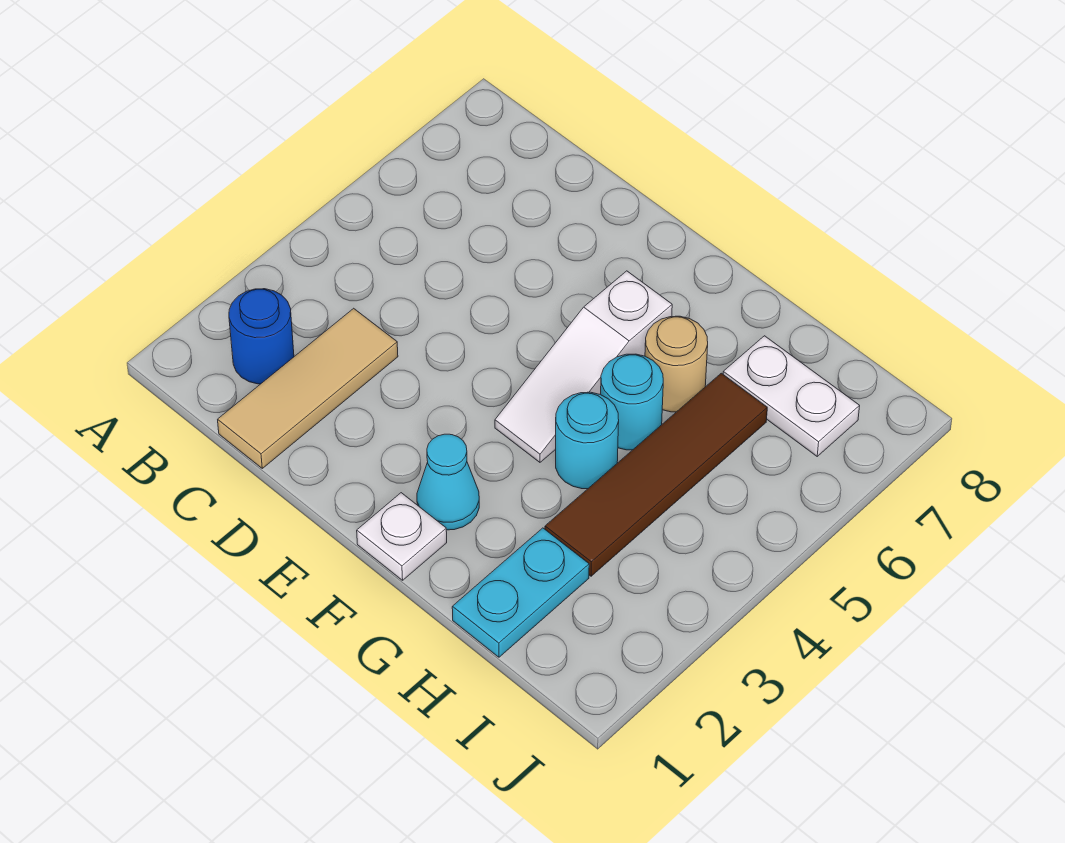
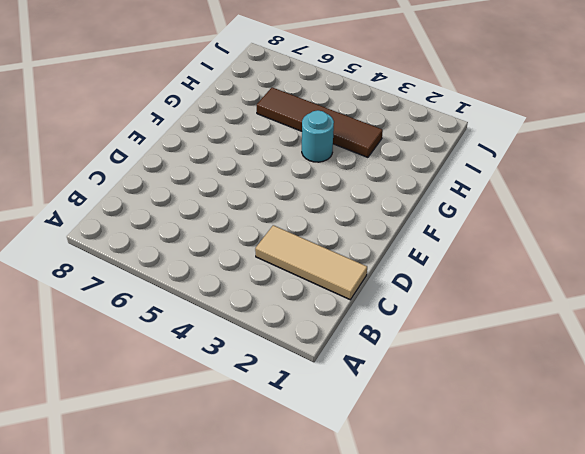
none -> blue round brick B2 level 1
none -> white plate F1 level 1

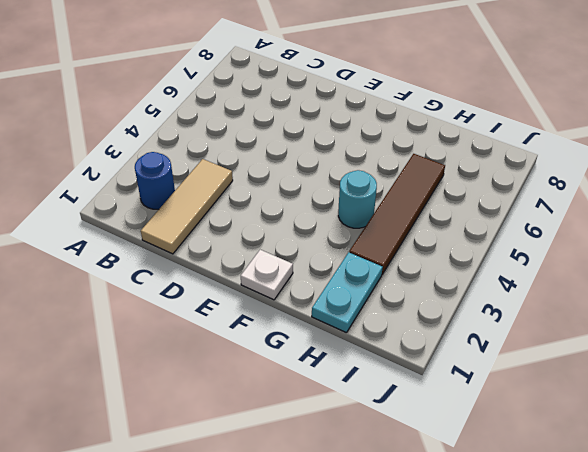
none -> cyan cone F2 level 1
none -> white slope F4:F6 level 1 top 6

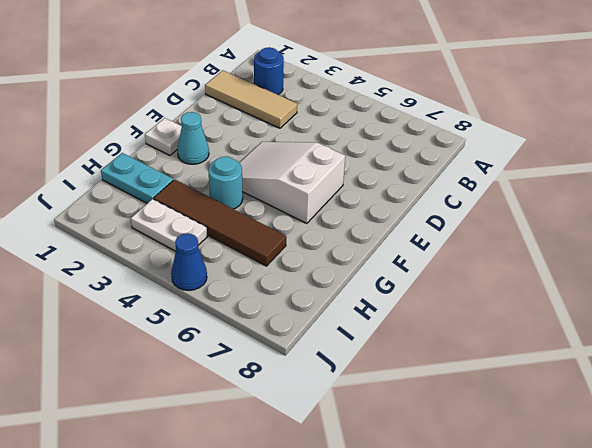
white slope E4:F6 level 1 top 6 -> white slope F4:F6 level 1 top 6
white plate I3:I4 level 1 -> white plate H7:I7 level 1
blue cone J5 level 1 -> none
none -> cyan round brick G5 level 1
none -> tan round brick G6 level 1

